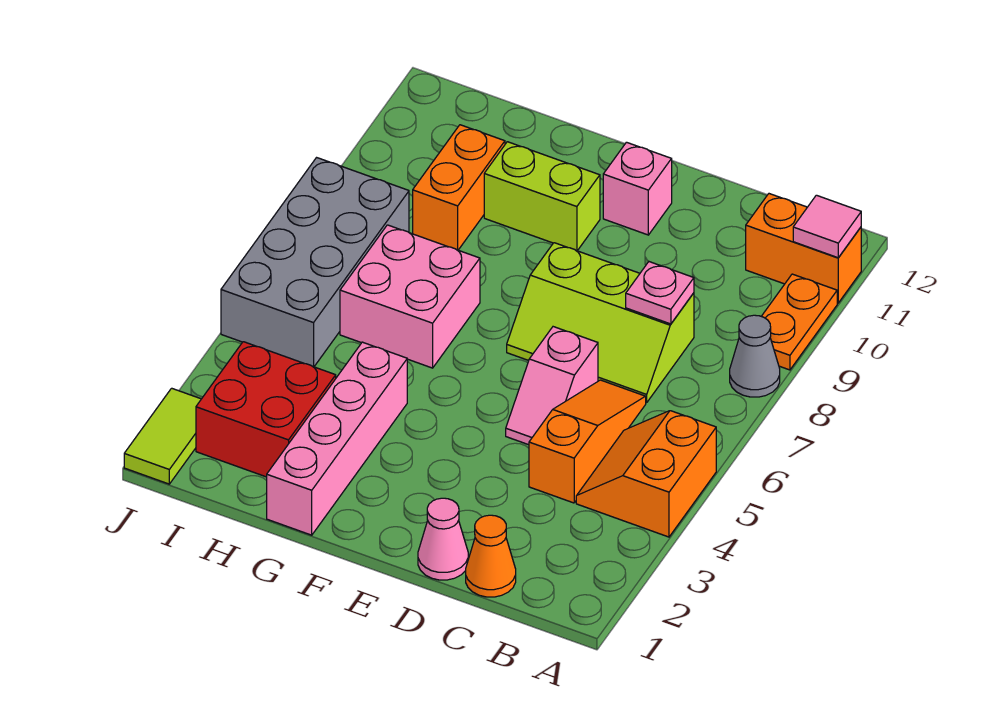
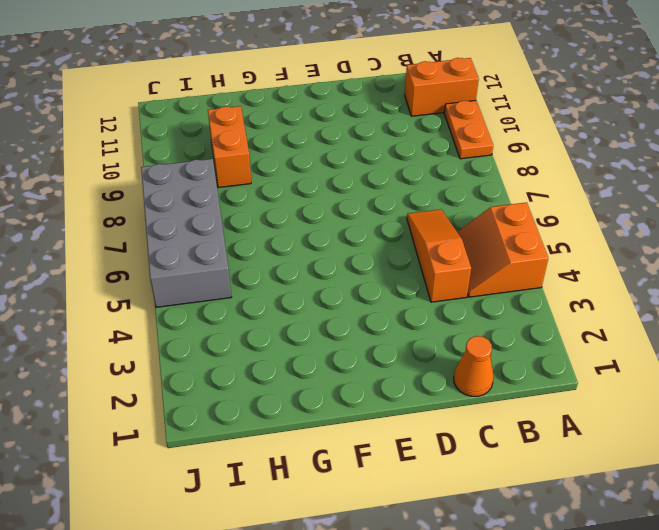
none -> grey cone A8 level 1
none -> lime slope C7:E8 level 1 top 8
none -> pink cone D1 level 1

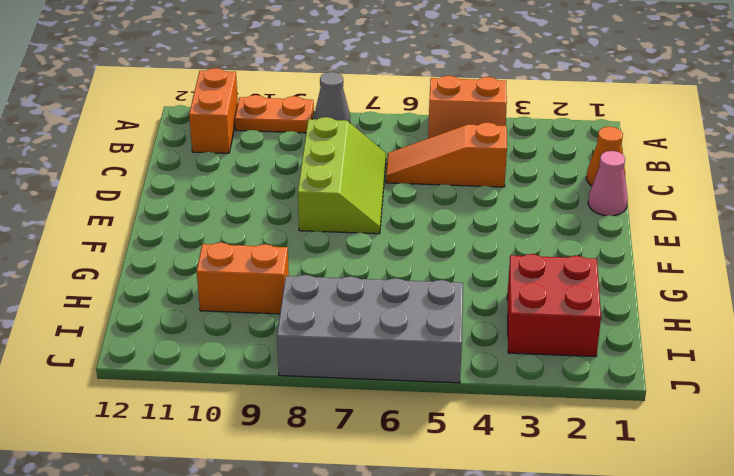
none -> pink slope D5:D6 level 1 top 6
none -> pink brick E11 level 1
none -> lime brick F10:G10 level 1

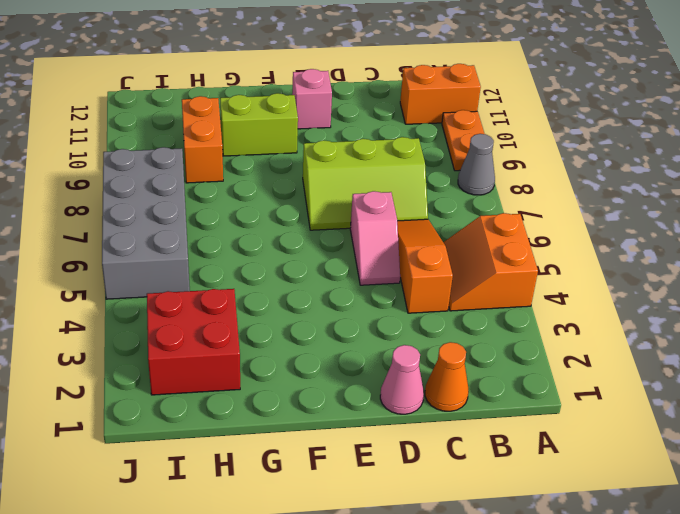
none -> pink brick G1:G4 level 1
none -> pink brick G6:H7 level 1
none -> lime tile J1:J2 level 1

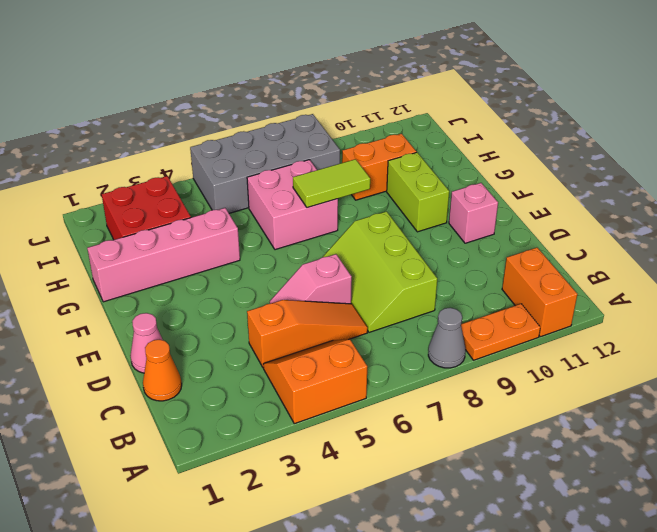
lime tile G7:G8 level 2 -> lime tile J1:J2 level 1
none -> pink tile A11 level 2
none -> pink plate C8 level 2

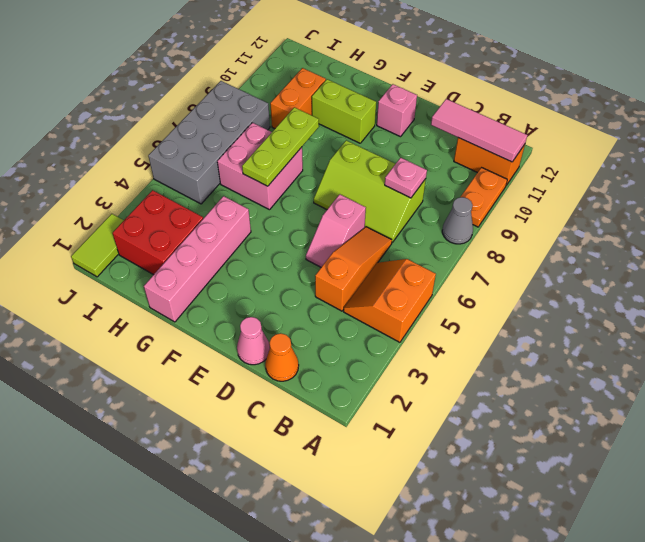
pink tile A11:C11 level 2 -> pink tile A11 level 2
lime plate G6:G8 level 2 -> none

